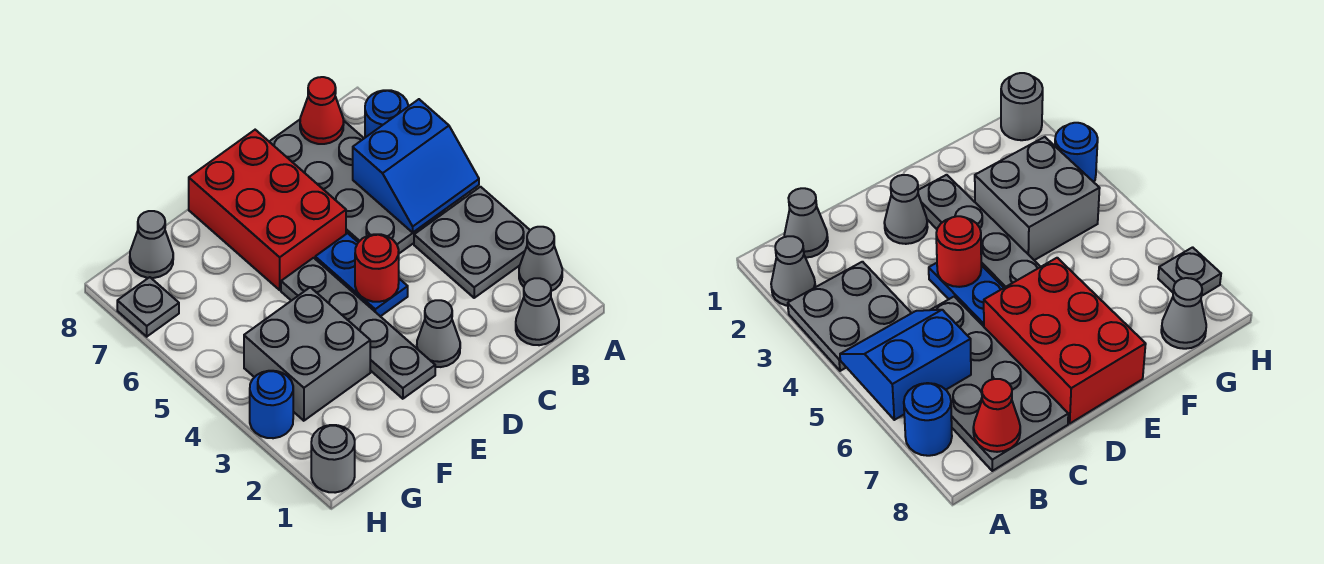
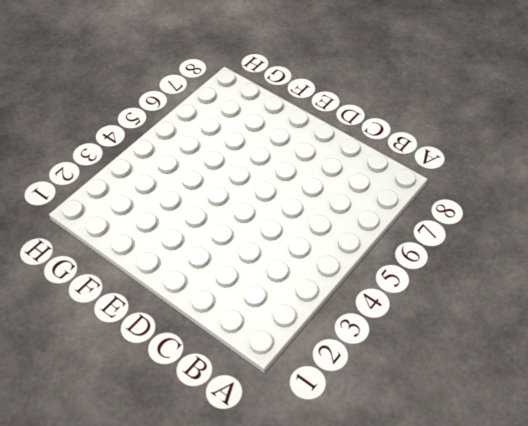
none -> grey cone A2 level 1
none -> grey plate A3:B4 level 1
none -> blue round brick A7 level 1

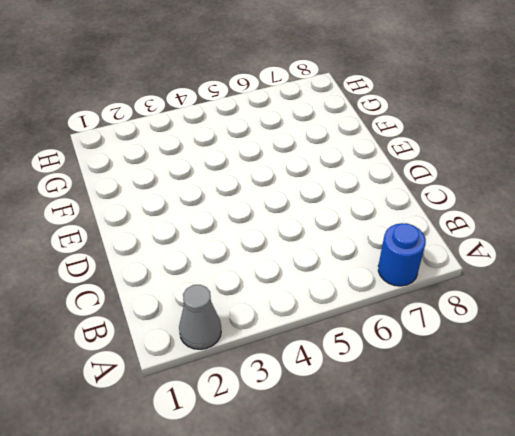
none -> grey plate A3:B4 level 1
none -> grey cone B1 level 1
none -> grey plate B5:C8 level 1

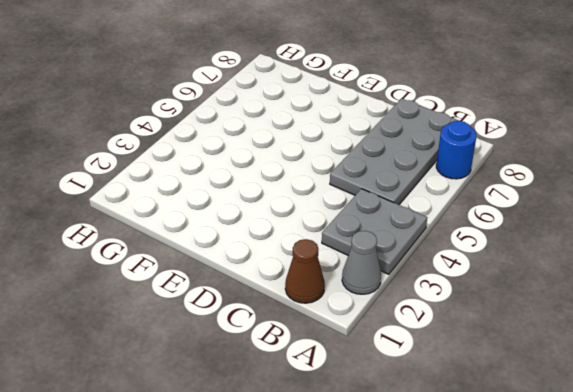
brown cone B1 level 1 -> grey cone B1 level 1
none -> grey cone D2 level 1
none -> blue plate D4:D5 level 1
none -> red brick D6:E8 level 1

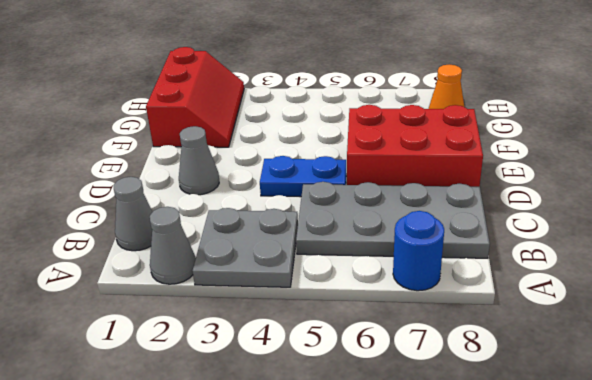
red slope F1:H2 level 1 top 1 -> grey round brick H1 level 1
orange cone G8 level 1 -> grey cone G8 level 1
none -> grey plate E2:E5 level 1
none -> grey brick F3:G4 level 1
none -> blue round brick H3 level 1

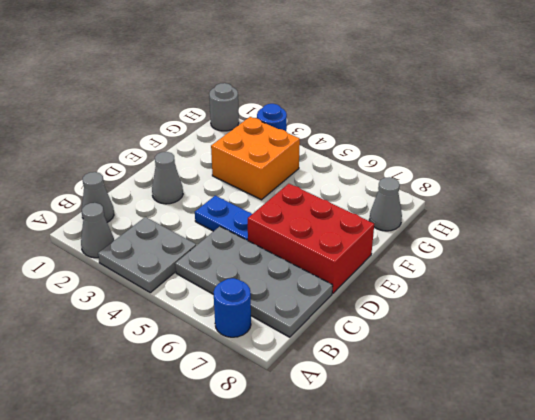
orange brick F3:G4 level 1 -> grey brick F3:G4 level 1
none -> grey plate E2:E5 level 1
none -> grey plate H7 level 1
none -> blue slope A5:B6 level 2 top 6

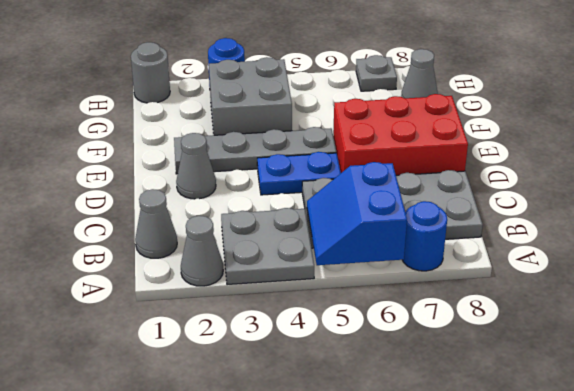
none -> red cone B8 level 2
none -> red round brick D4 level 2

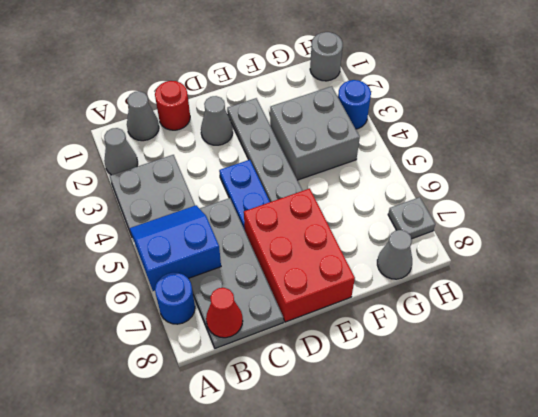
red round brick C1 level 1 -> red round brick D4 level 2

